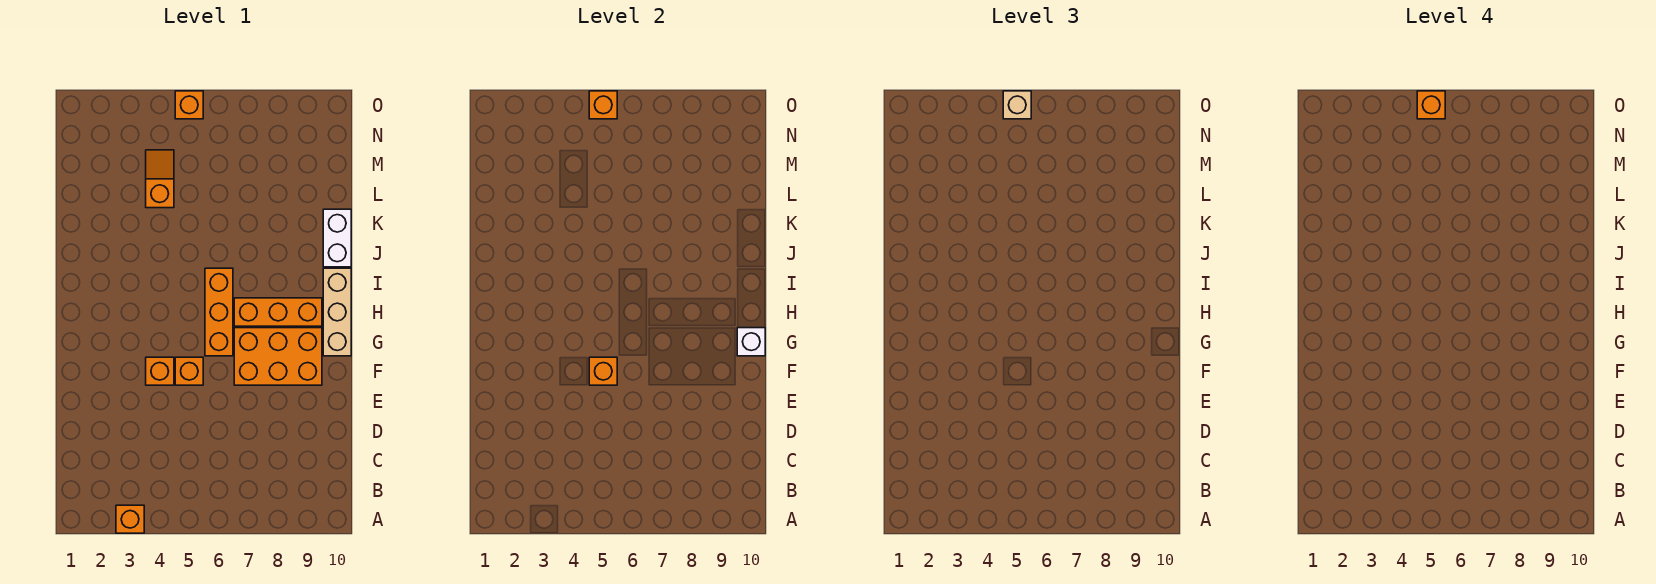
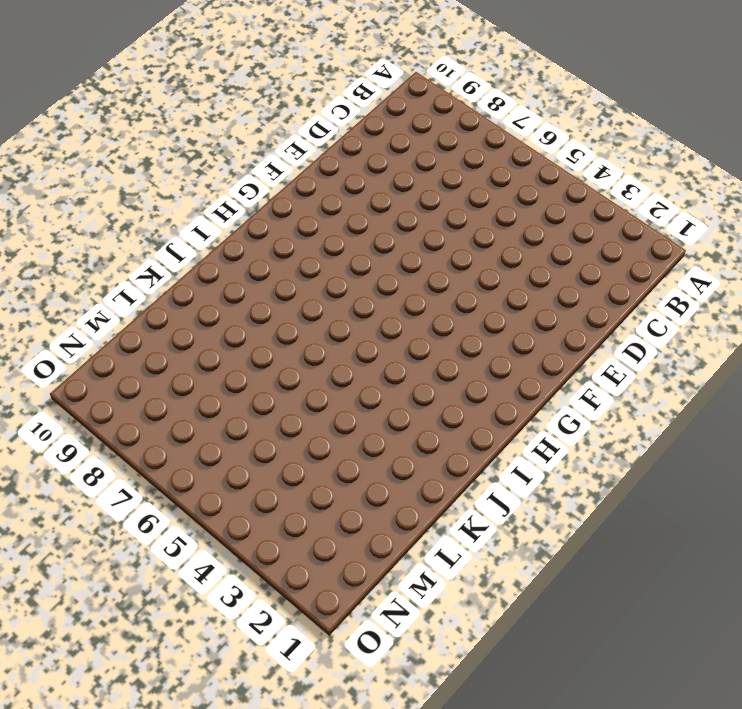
none -> orange brick A3 level 1
none -> orange brick F4 level 1
none -> orange brick F5 level 1

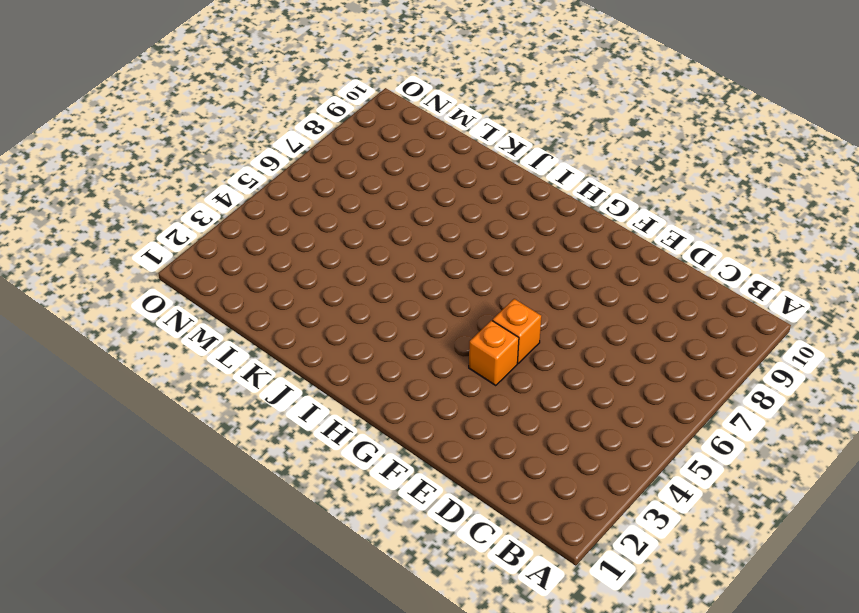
none -> orange brick A3 level 1
none -> orange brick F7:G9 level 1
none -> orange brick G6:I6 level 1

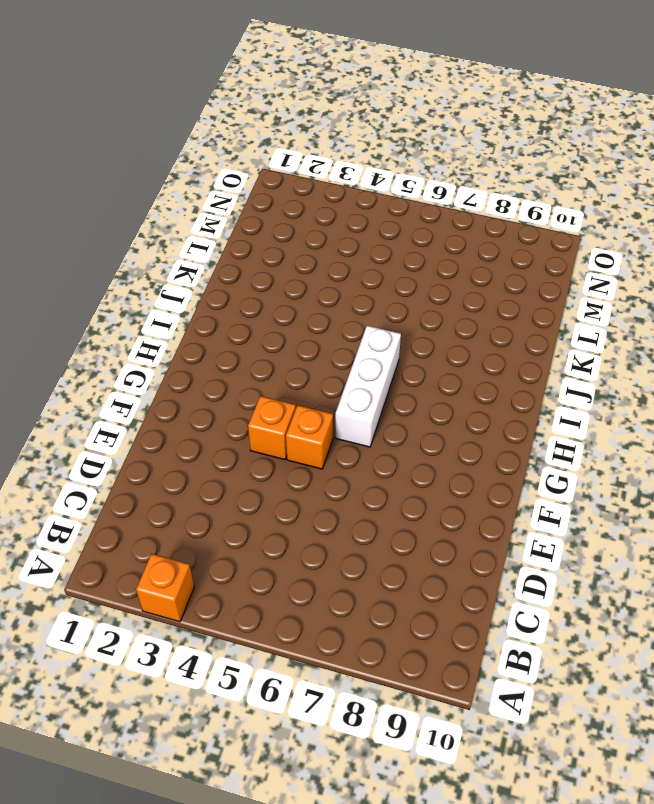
white brick G6:I6 level 1 -> orange brick G6:I6 level 1
none -> orange brick F7:G9 level 1
none -> tan brick G10:I10 level 1
none -> orange brick H7:H9 level 1

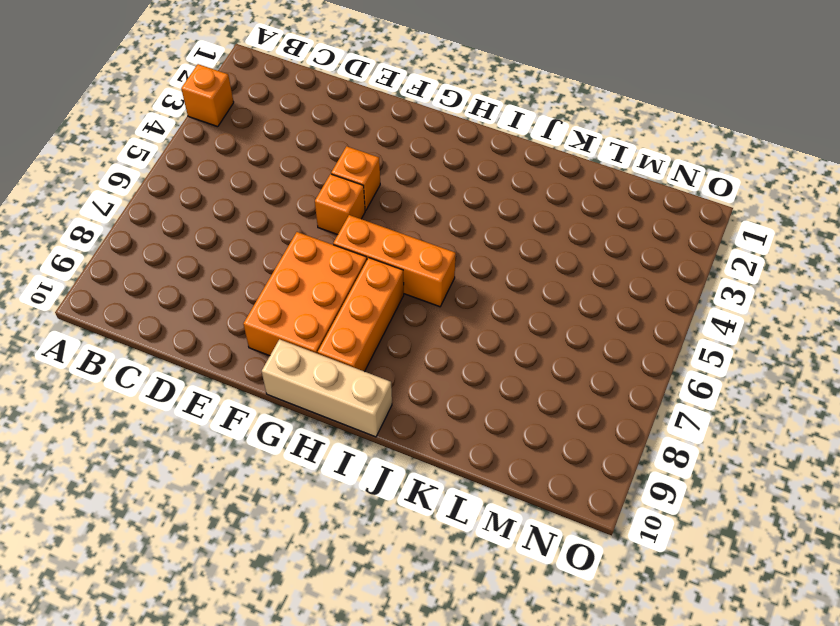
none -> white brick J10:K10 level 1
none -> orange slope L4:M4 level 1 top L
none -> orange brick O5 level 1

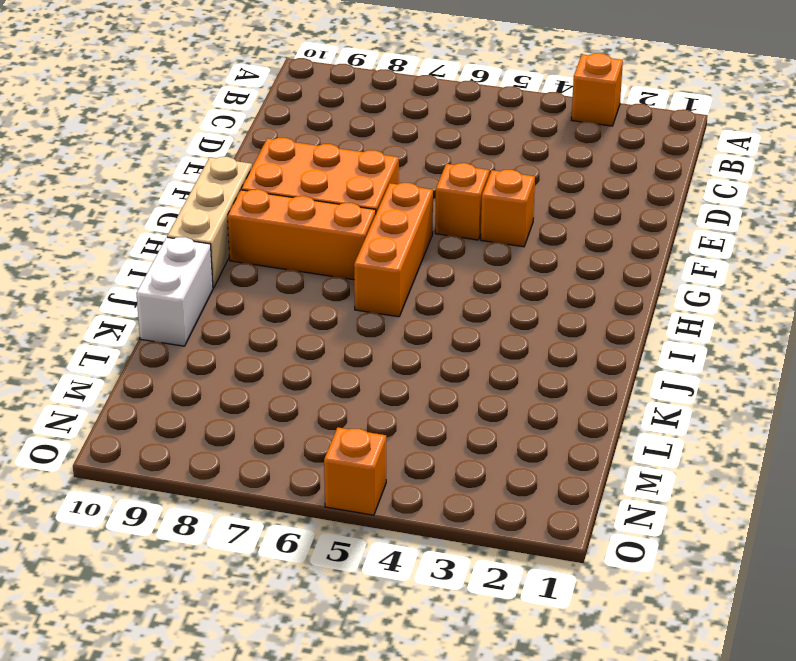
none -> orange slope L4:M4 level 1 top L
none -> orange brick F5 level 2
none -> white brick G10 level 2

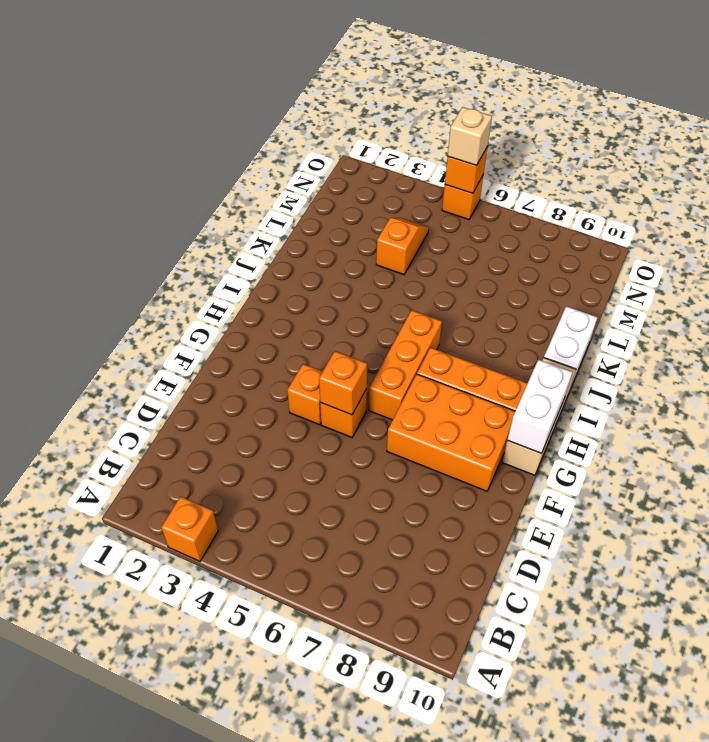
white brick G10:H10 level 2 -> white brick G10 level 2
none -> orange brick O5 level 4

